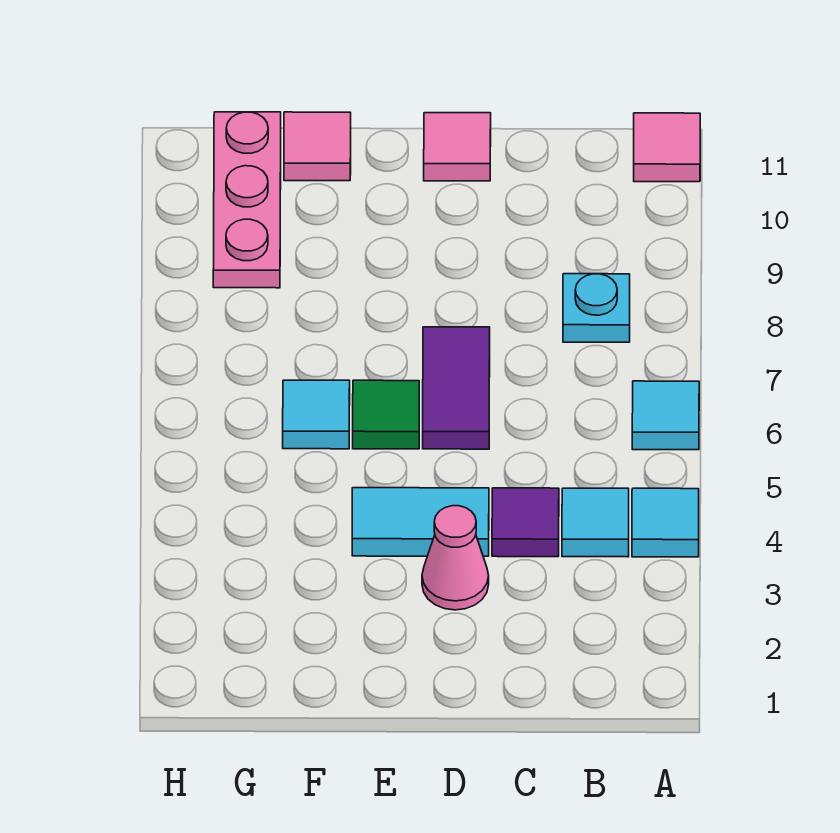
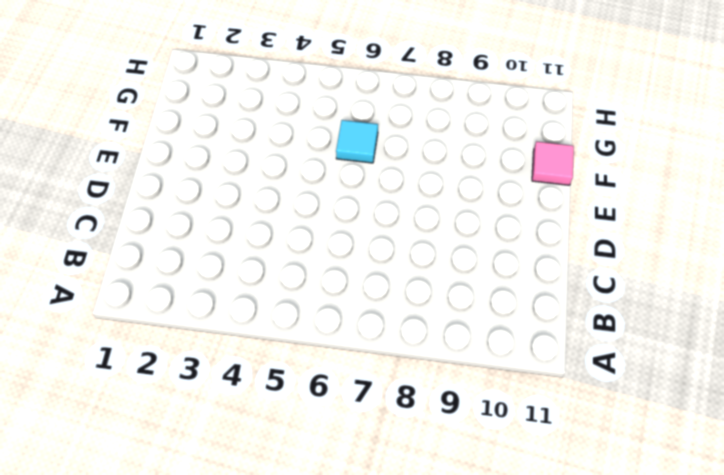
none -> cyan tile A4 level 1
none -> cyan tile A6 level 1
none -> pink tile A11 level 1

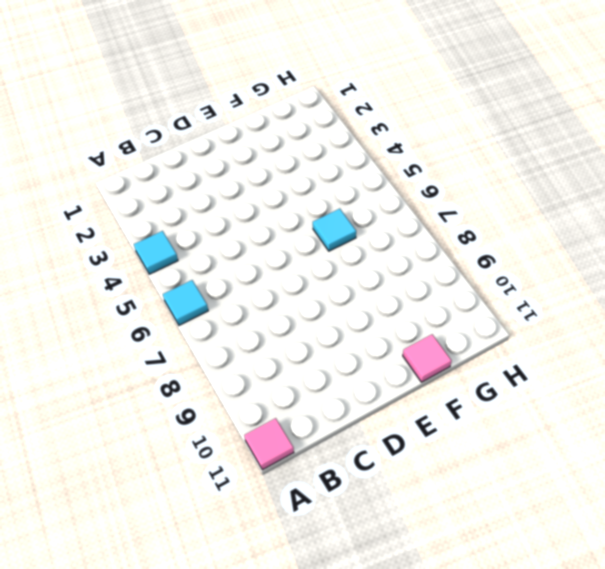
none -> cyan tile B4 level 1
none -> cyan plate B8 level 1
none -> purple tile C4 level 1

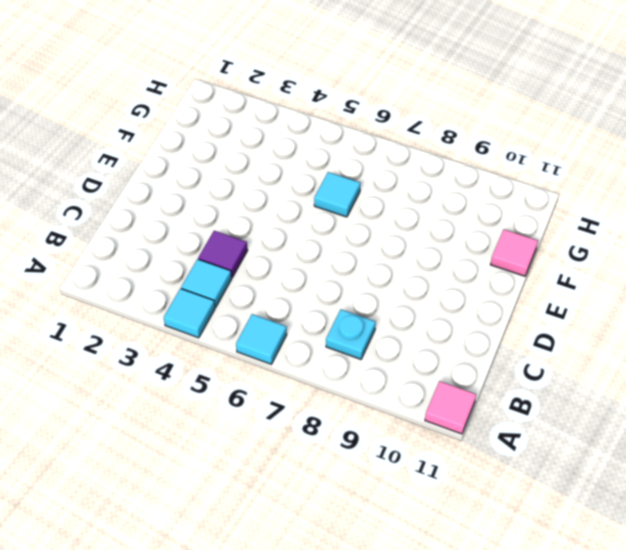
none -> pink cone D3 level 1
none -> cyan tile D4:E4 level 1
none -> purple tile D6:D7 level 1

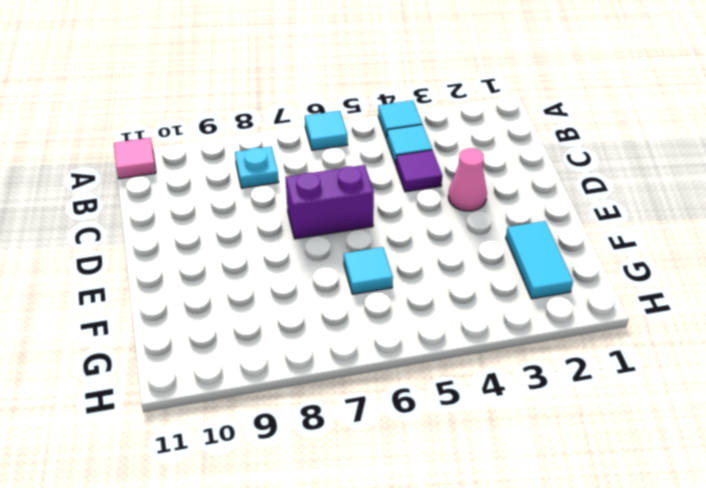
purple brick D6:D7 level 1 -> purple tile D6:D7 level 1
cyan tile F2:G2 level 1 -> cyan tile D4:E4 level 1
none -> pink tile D11 level 1
none -> green tile E6 level 1
none -> pink tile F11 level 1

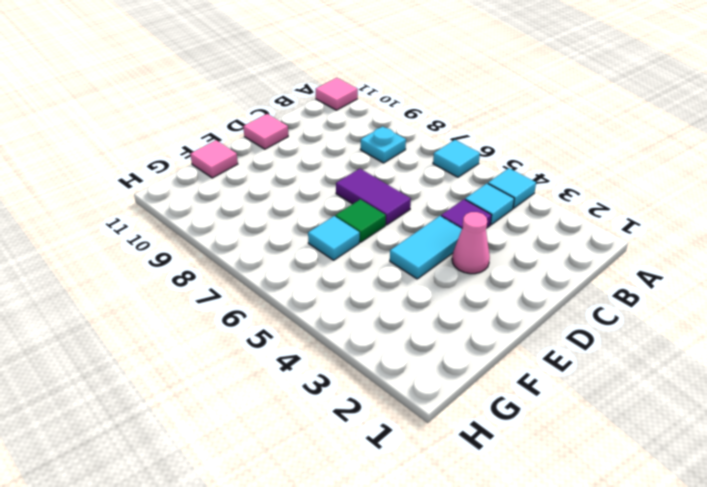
none -> pink plate G9:G11 level 1

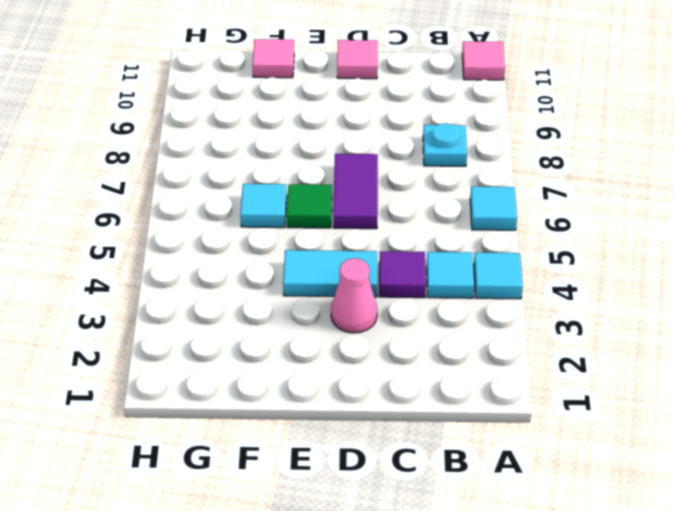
none -> pink plate G9:G11 level 1

